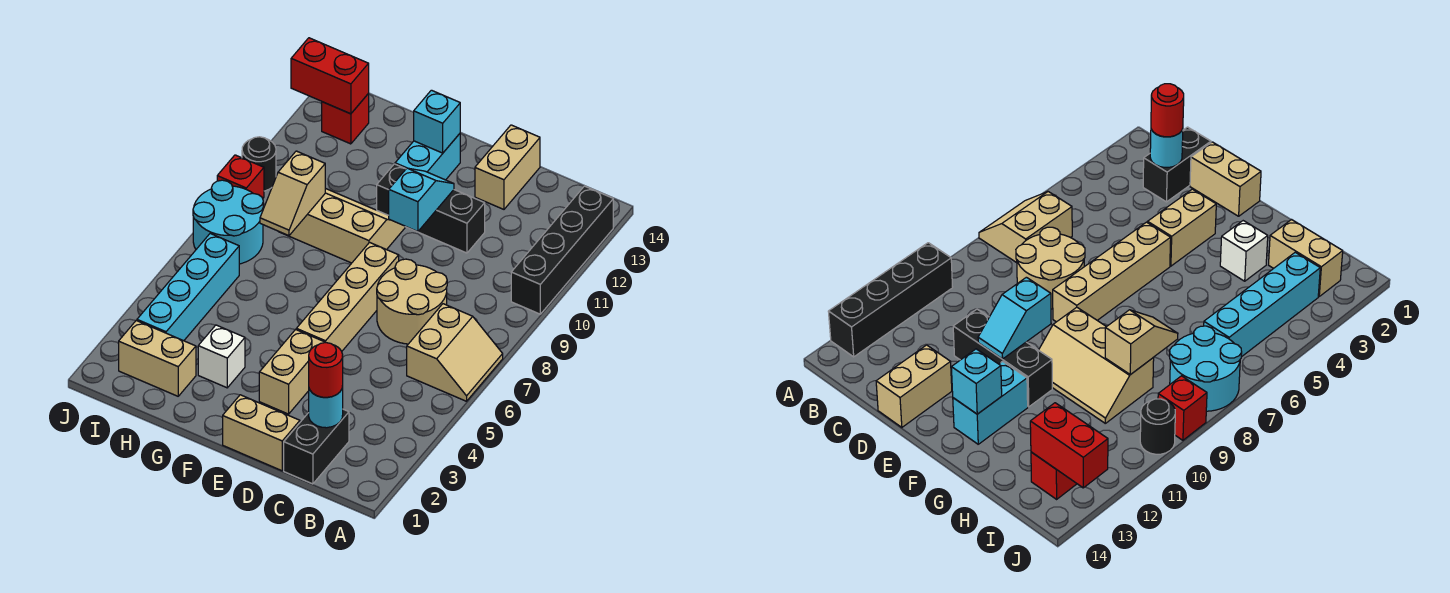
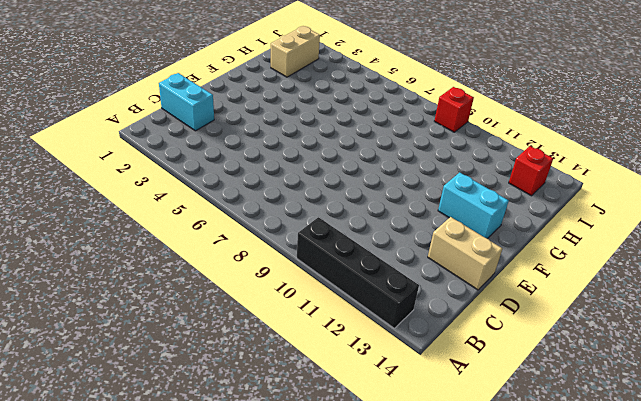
cyan brick C1:C2 level 1 -> black brick C1:C2 level 1
none -> tan slope A6:B7 level 1 top B
none -> tan round brick C7:D8 level 1
none -> tan brick D1:E1 level 1

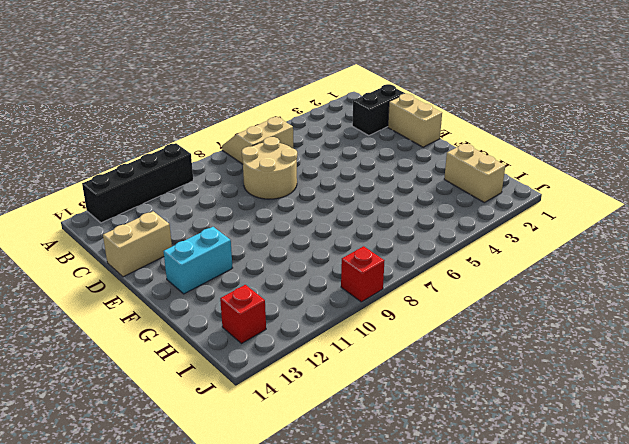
none -> black brick D11:F11 level 1
none -> tan brick E3:E4 level 1
none -> tan brick E5:E8 level 1

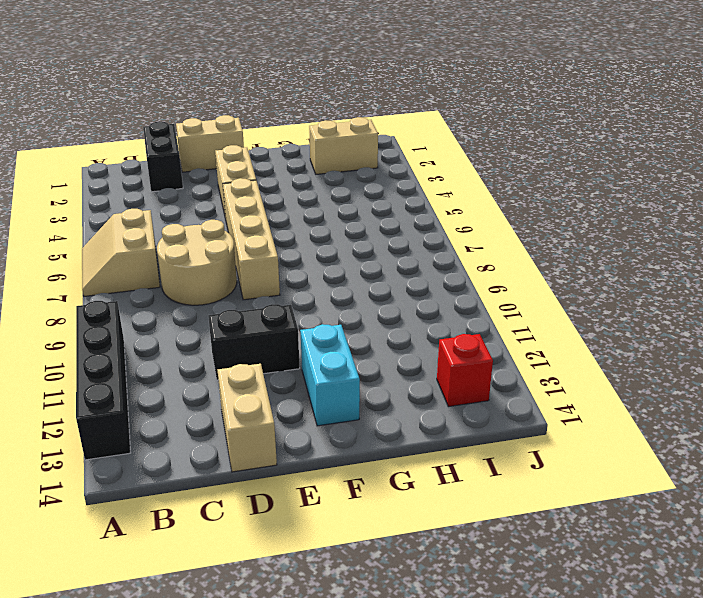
black brick D11:E11 level 1 -> black brick D11:F11 level 1
none -> tan slope F9:H10 level 1 top 9
none -> white brick G3 level 1
none -> cyan brick I3:I6 level 1

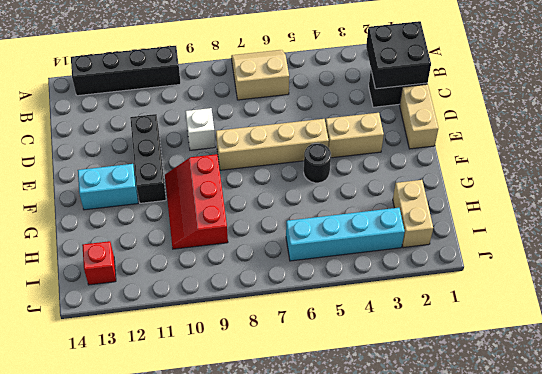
black brick B1:C2 level 2 -> cyan round brick C2 level 2
white brick D9 level 1 -> white brick G3 level 1
black round brick F5 level 1 -> black round brick J10 level 1
red slope F9:H10 level 1 top 9 -> tan slope F9:H10 level 1 top 9
none -> tan round brick C7:D8 level 1
none -> tan brick D13:D14 level 1
none -> cyan round brick I7:J8 level 1

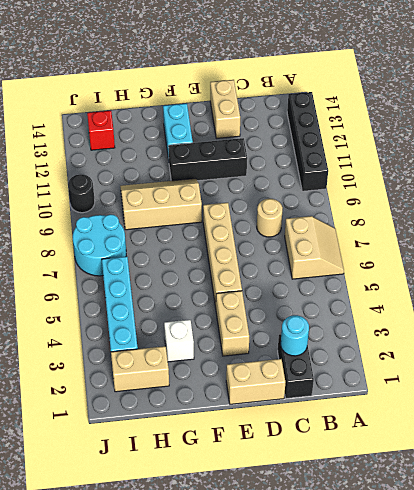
tan round brick C8 level 1 -> tan round brick C7:D8 level 1
none -> red brick J9 level 1
none -> cyan slope E10:E11 level 2 top 10
none -> cyan brick F13 level 2

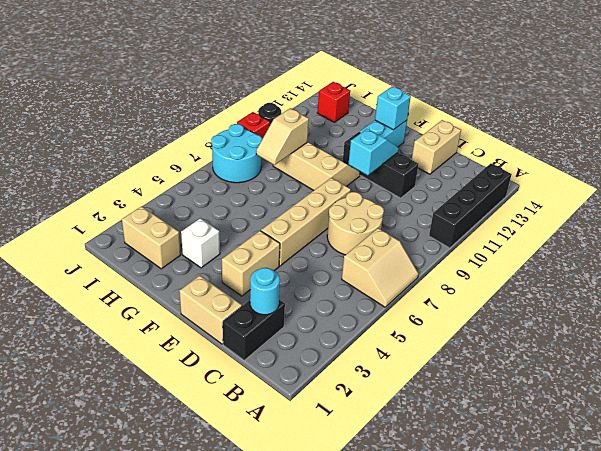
none -> cyan brick I3:I6 level 1
none -> red brick I13:J13 level 2
none -> red round brick C2 level 3

